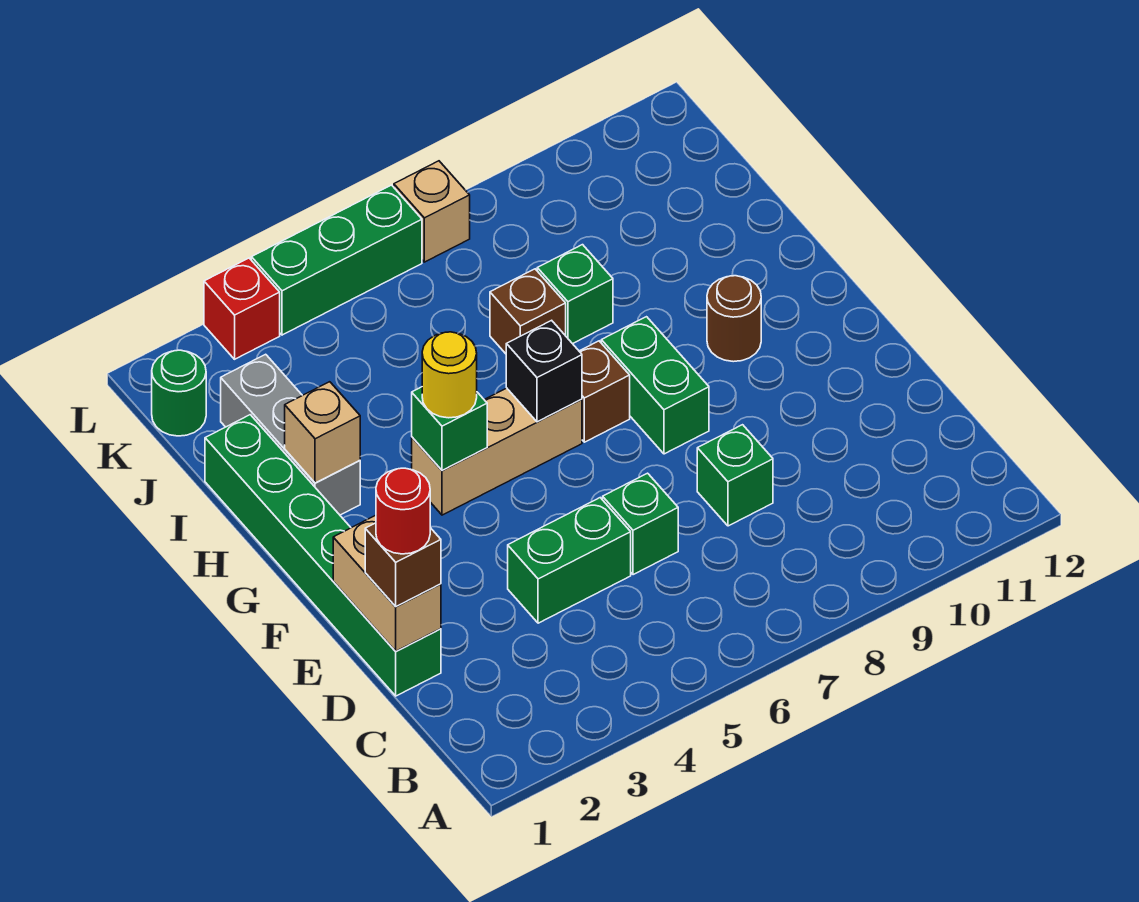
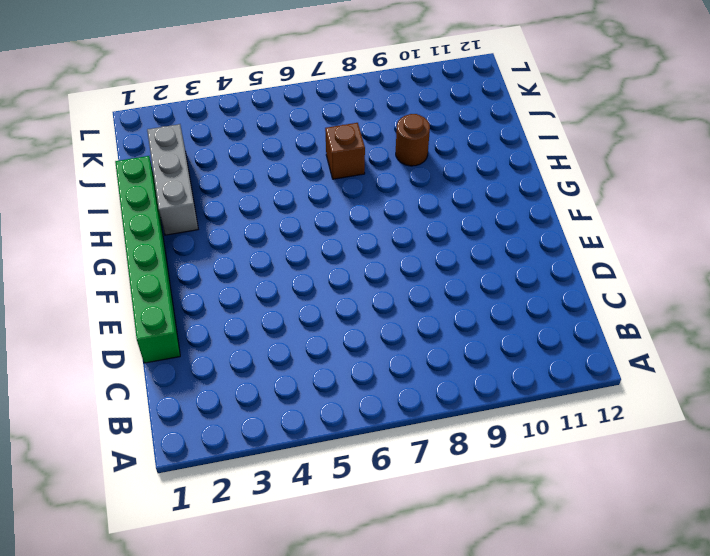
brown round brick I9 level 1 -> brown round brick G10 level 1
none -> green brick D4:D5 level 1
none -> green brick D6 level 1
none -> green brick D8 level 1

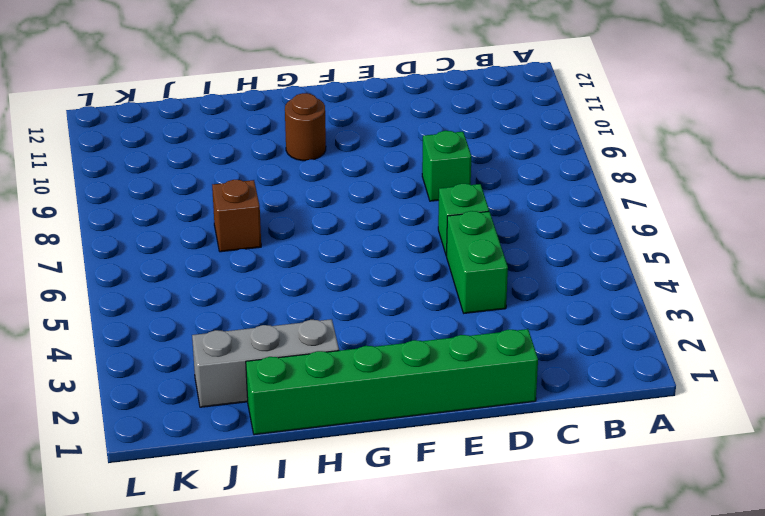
none -> green brick F8:G8 level 1
none -> tan brick G4:G6 level 1
none -> brown brick G7 level 1

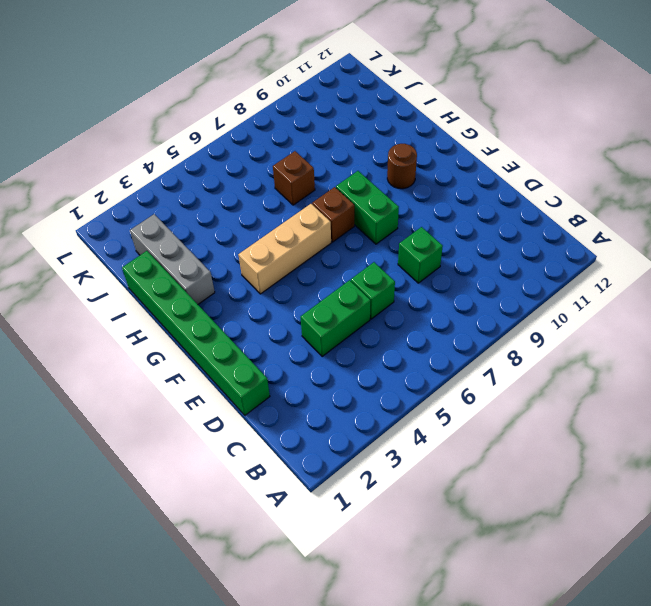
none -> green brick I8 level 1
none -> green round brick K1 level 1
none -> red brick L3 level 1

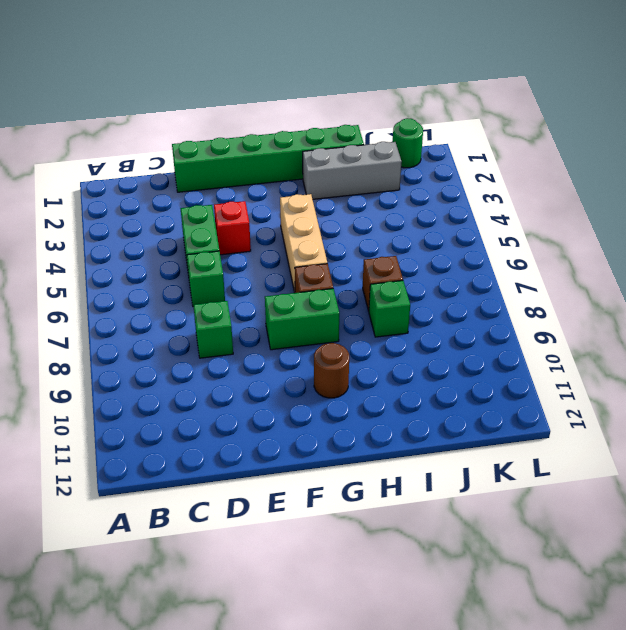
red brick E4 level 1 -> red brick L3 level 1
none -> green brick L4:L6 level 1
none -> tan brick L7 level 1
none -> tan brick D1:E1 level 2

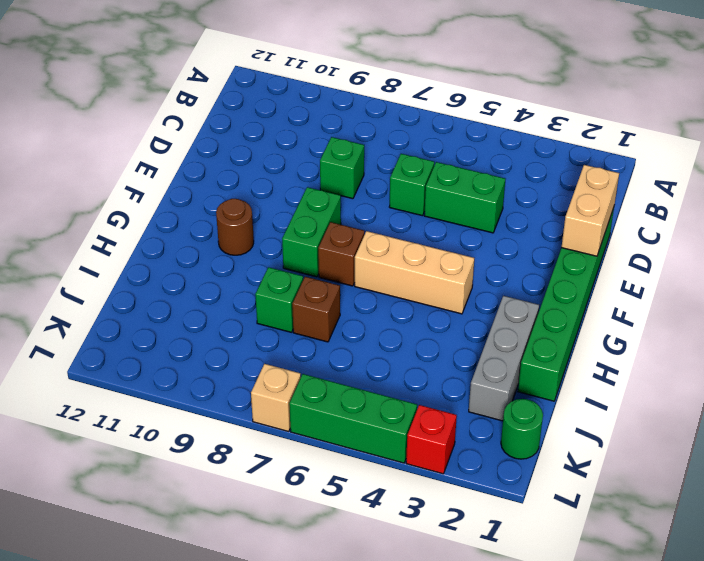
none -> green brick G4 level 2
none -> black brick G6 level 2
none -> tan brick H2 level 2

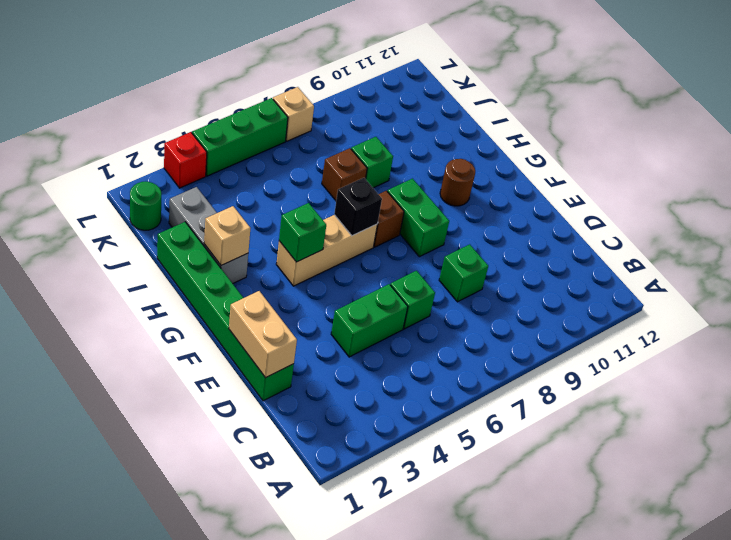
none -> brown brick D1 level 3
none -> yellow round brick G4 level 3
none -> red round brick D1 level 4

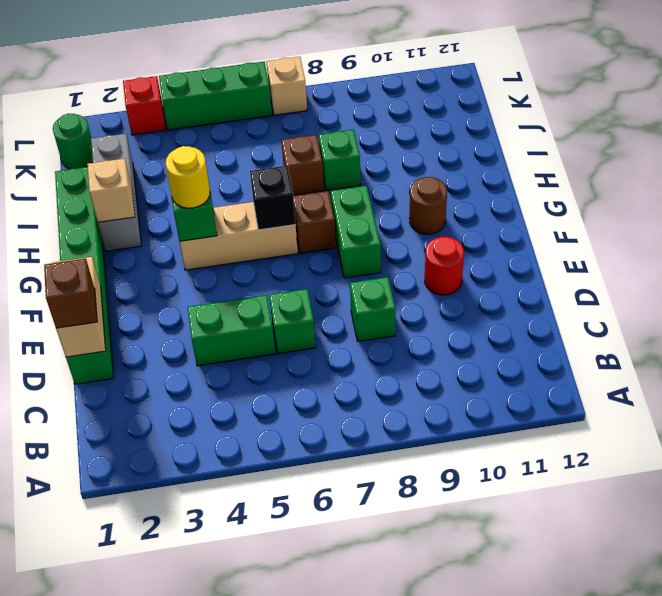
red round brick E10 level 1 -> red round brick D1 level 4

